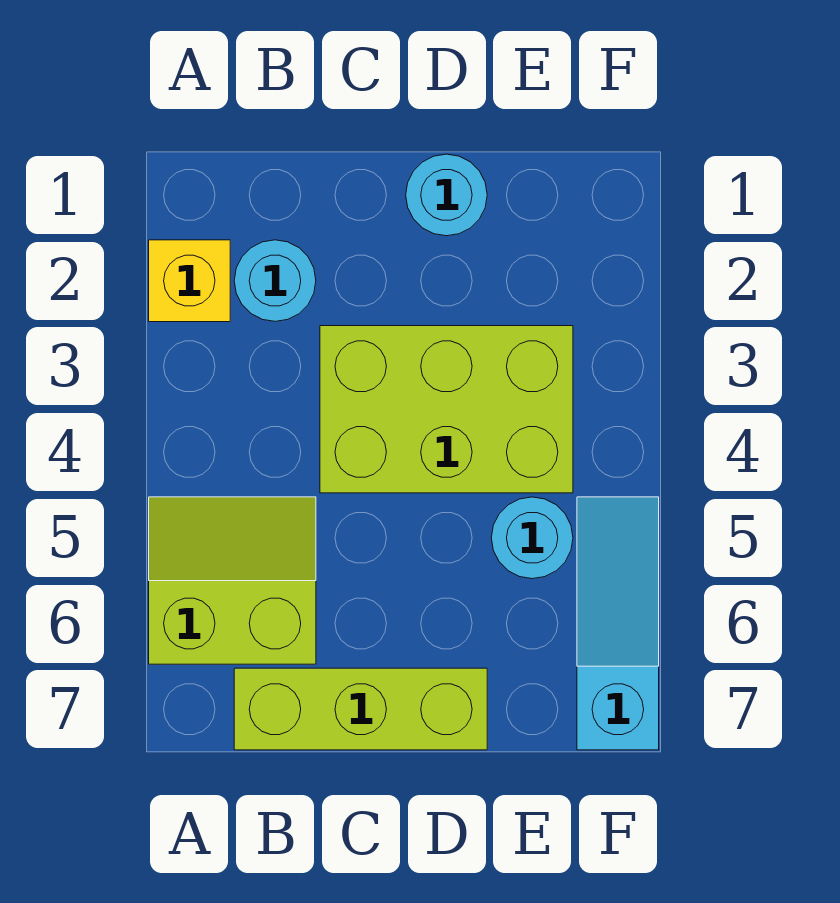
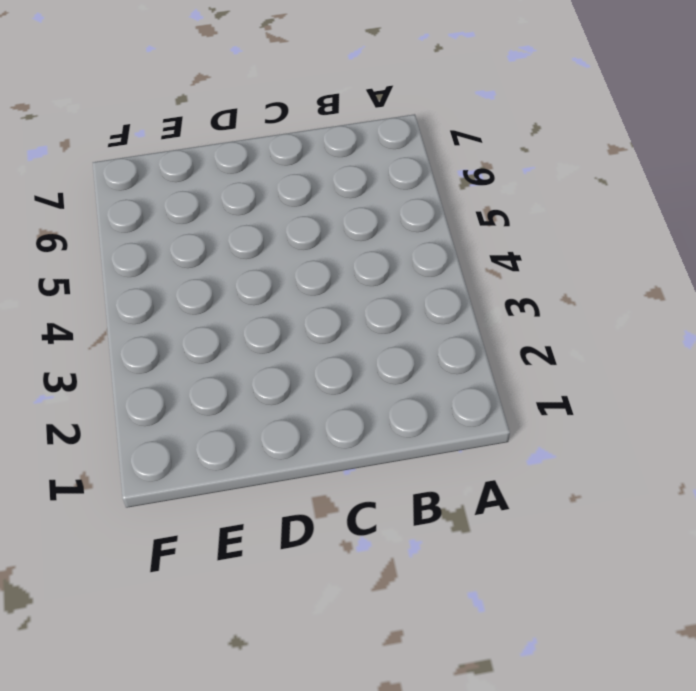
none -> yellow brick A2 level 1
none -> lime slope A5:B6 level 1 top 6

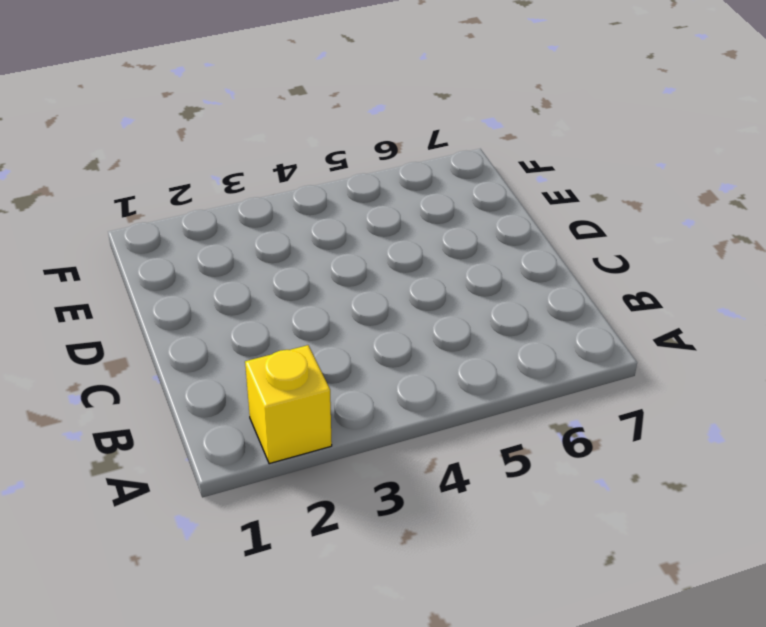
none -> lime slope A5:B6 level 1 top 6
none -> cyan round brick B2 level 1

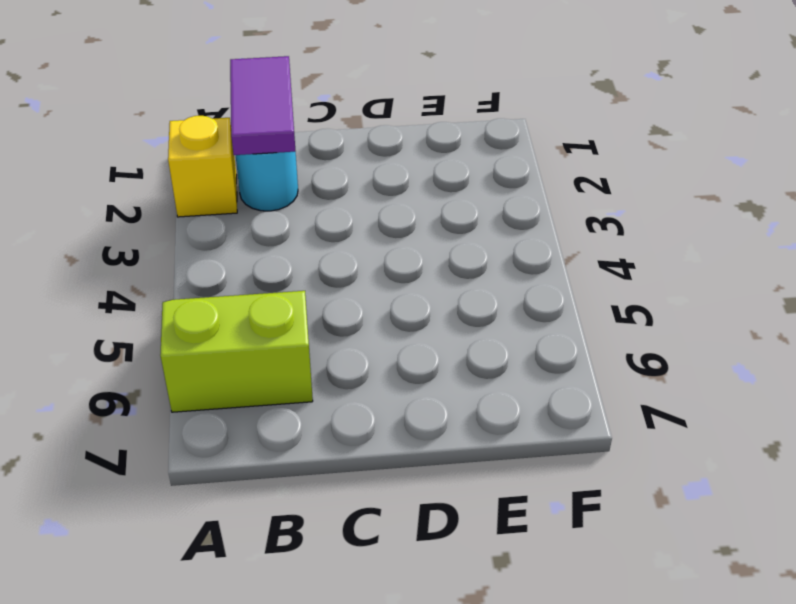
purple tile B1:B2 level 2 -> none
none -> lime brick B7:D7 level 1
none -> lime brick C3:E4 level 1

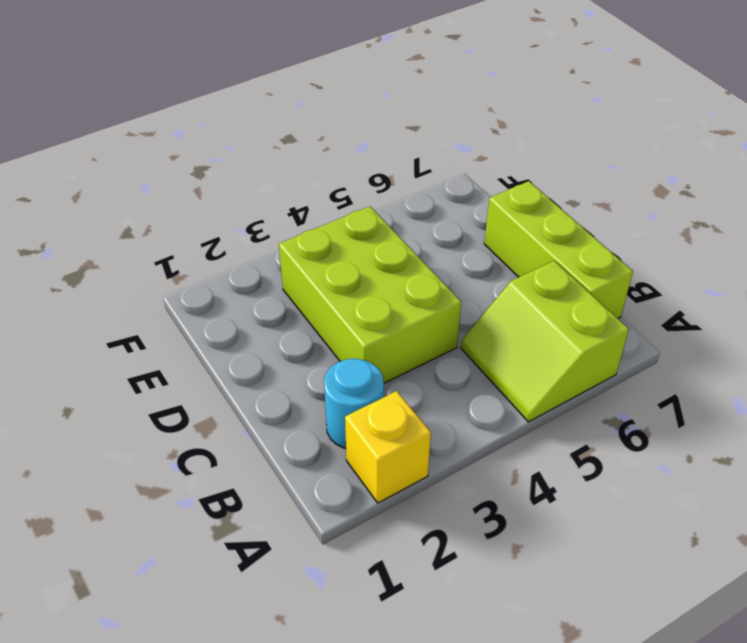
none -> cyan round brick D1 level 1
none -> cyan round brick E5 level 1

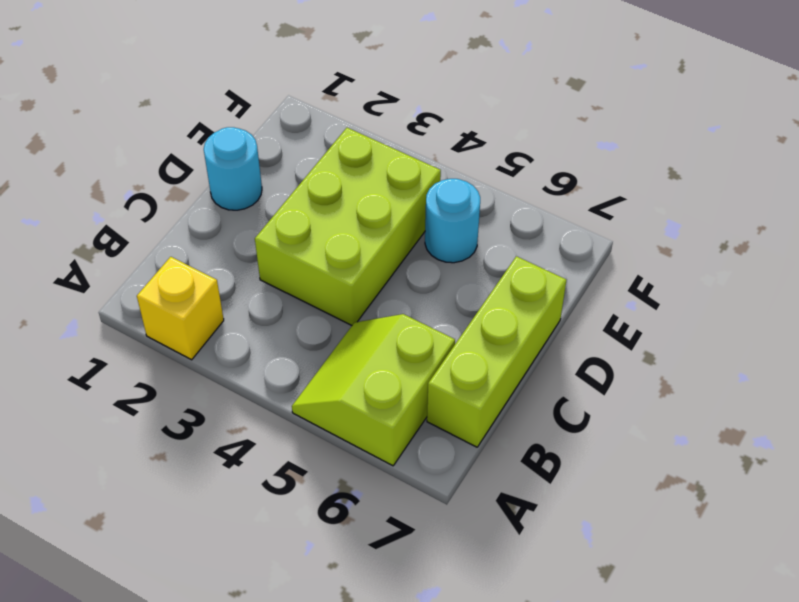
none -> cyan round brick B2 level 1
none -> cyan slope F5:F7 level 1 top 7

